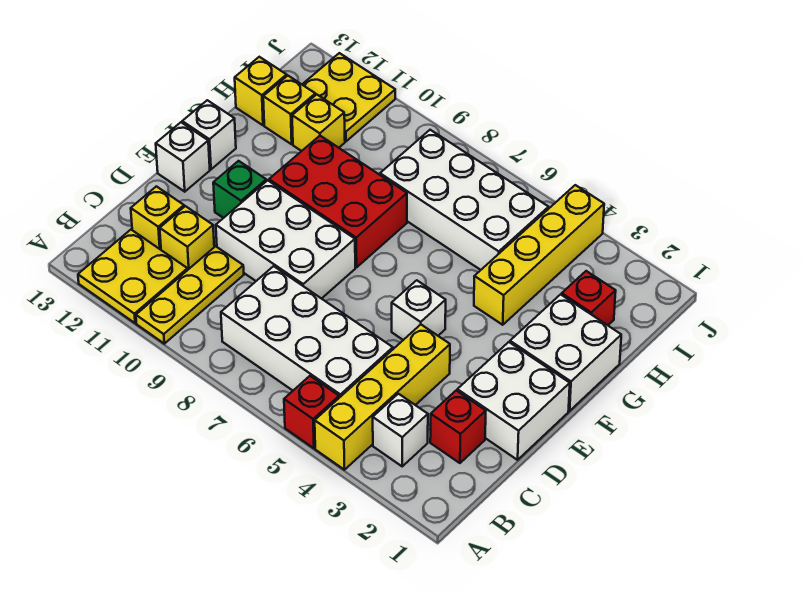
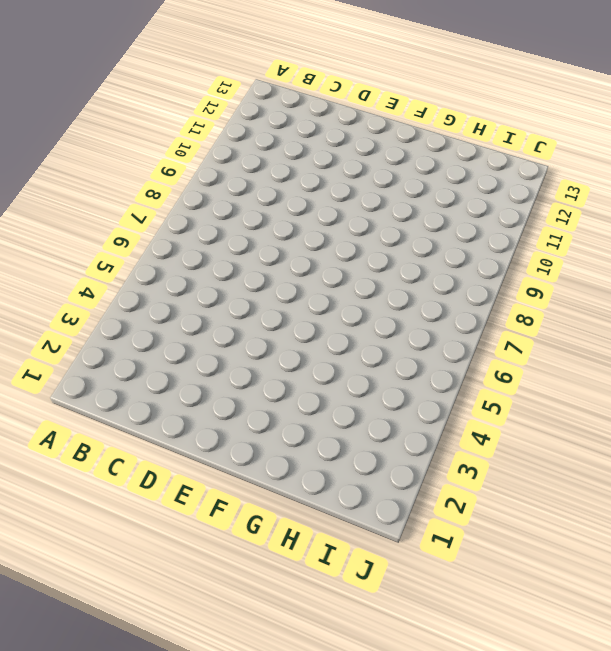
none -> yellow brick A4:D4 level 1
none -> red brick A5 level 1
none -> yellow plate A10:C10 level 1

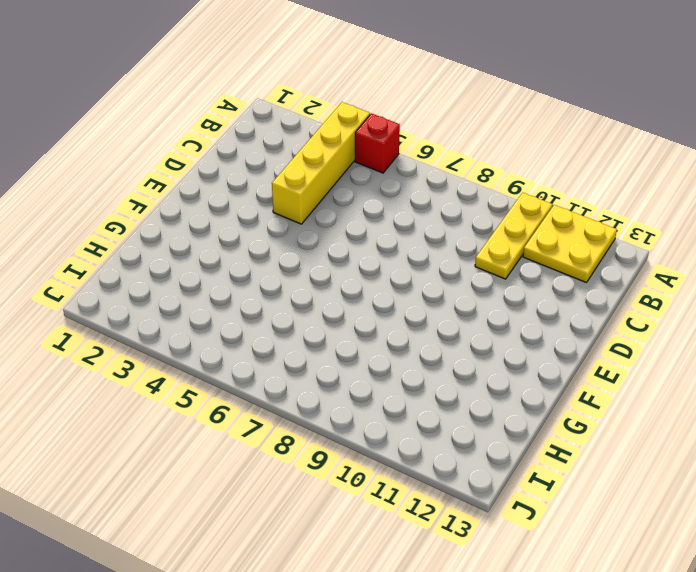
none -> white brick B3 level 1
none -> white brick B5:C8 level 1
none -> red brick C2 level 1

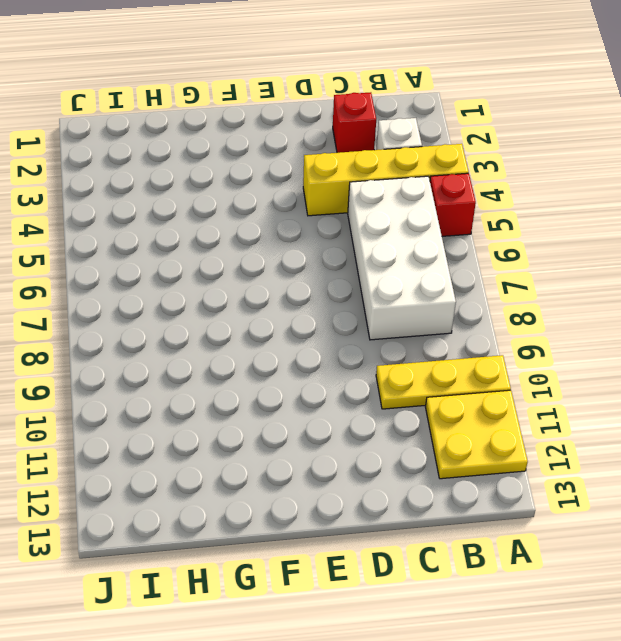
none -> yellow brick C11 level 1
none -> yellow brick C12 level 1
none -> white brick D1:E2 level 1

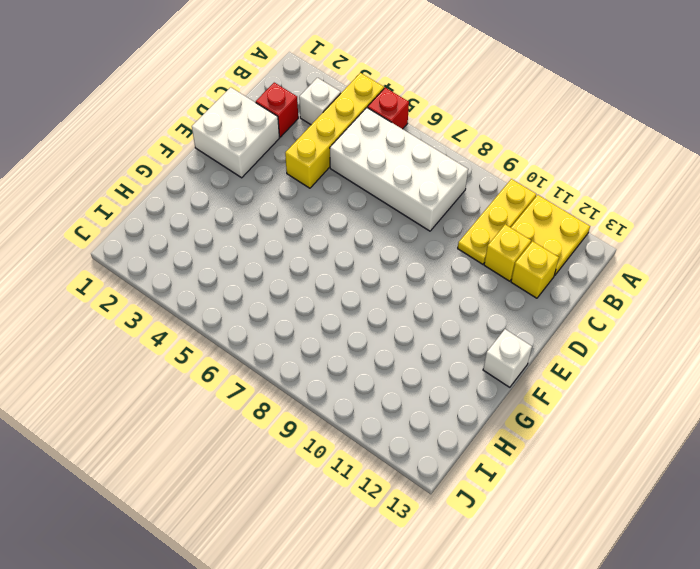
none -> white brick D8:E10 level 1
none -> white brick E5 level 1
none -> green brick E11 level 1

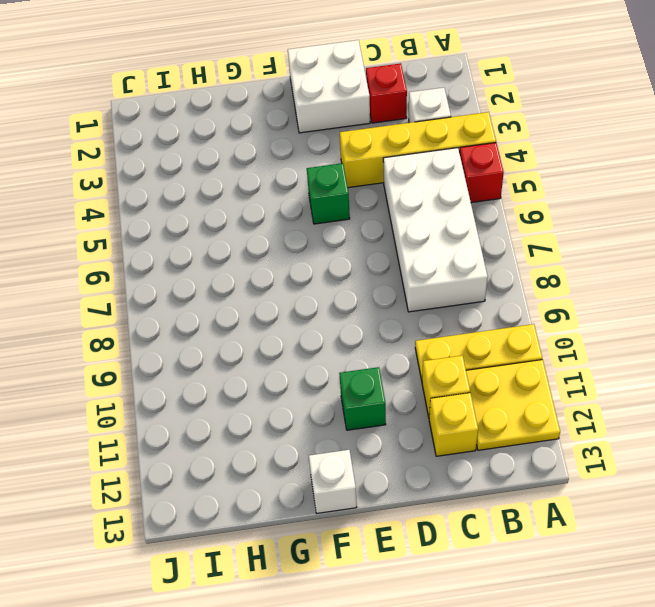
green brick E5 level 1 -> white brick E5 level 1
none -> white brick D8:E10 level 1
none -> white brick E13 level 1
none -> white brick F1:G2 level 1

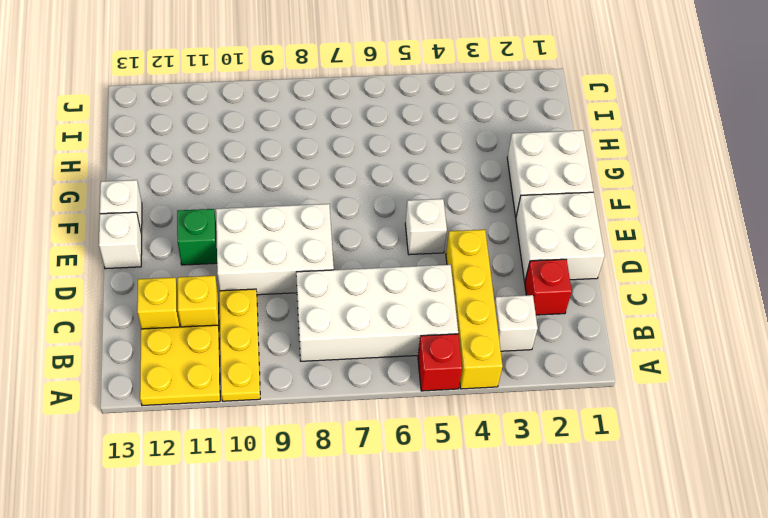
none -> red brick F8:G10 level 1
none -> yellow brick G4:J4 level 1
none -> red brick H2 level 1

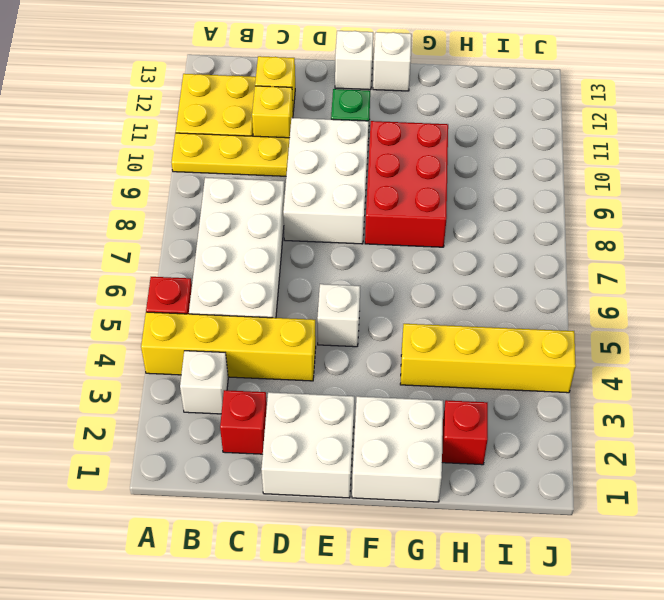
none -> white brick H5:I8 level 1
none -> yellow brick H11 level 1
none -> yellow brick H12 level 1

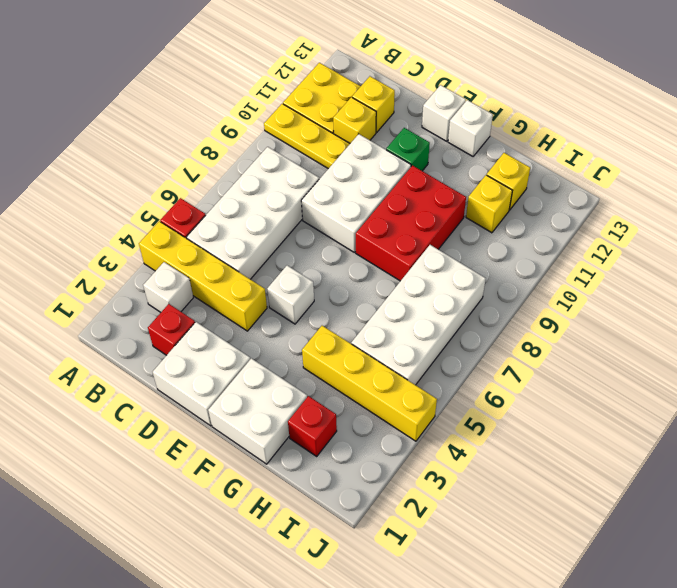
none -> yellow brick H13 level 1
none -> yellow plate I11:J12 level 1

